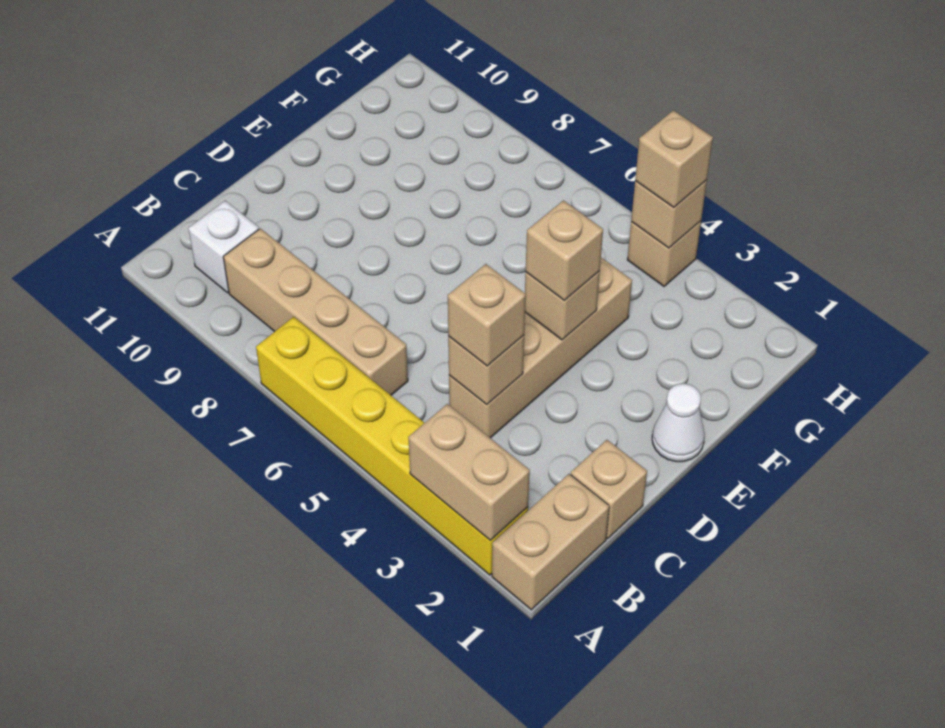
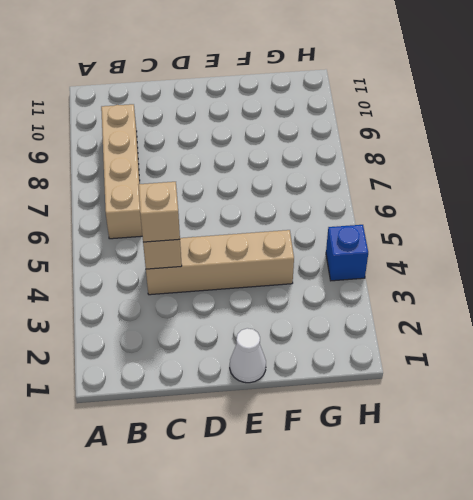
blue brick H4 level 1 -> tan brick H4 level 1
none -> tan brick A1:B1 level 1
none -> yellow brick A2:A7 level 1
none -> white brick B10 level 1

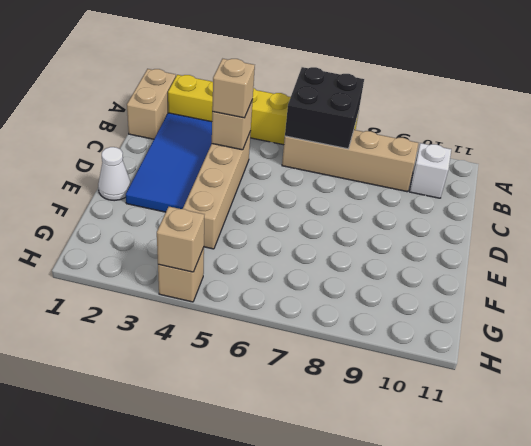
black brick A6:B7 level 2 -> none
blue tile B2:E3 level 1 -> none
none -> tan brick C1 level 1
none -> tan brick A2:A3 level 2
none -> tan brick E4 level 2

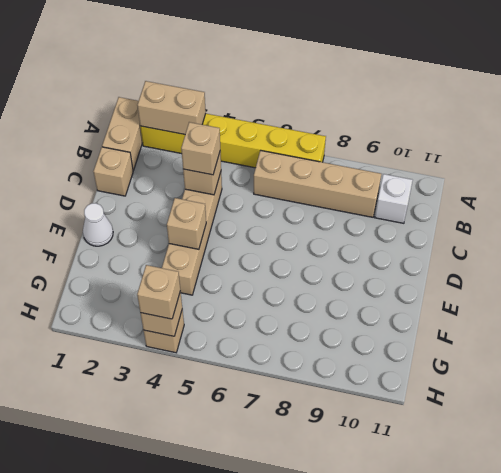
none -> tan brick E4 level 3

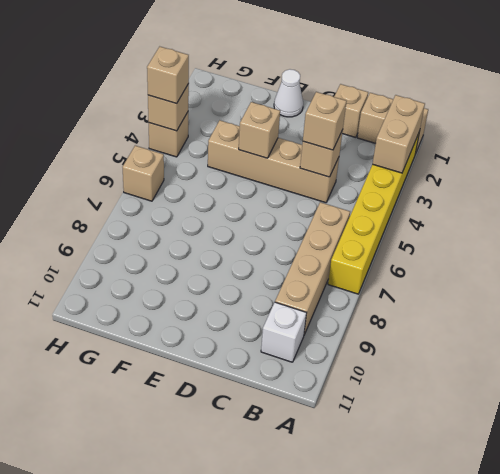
tan brick H6 level 1 -> tan brick E4 level 3

